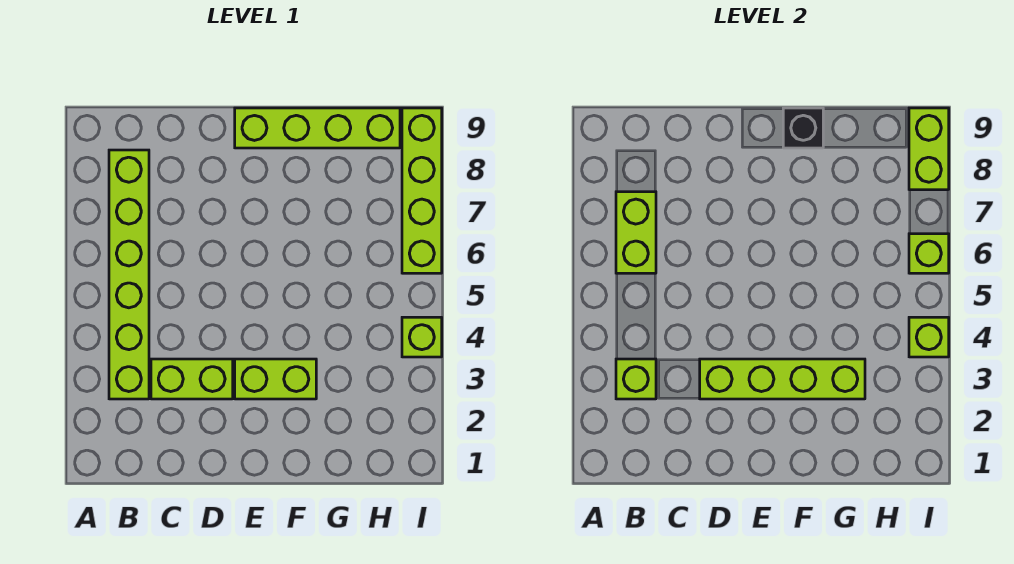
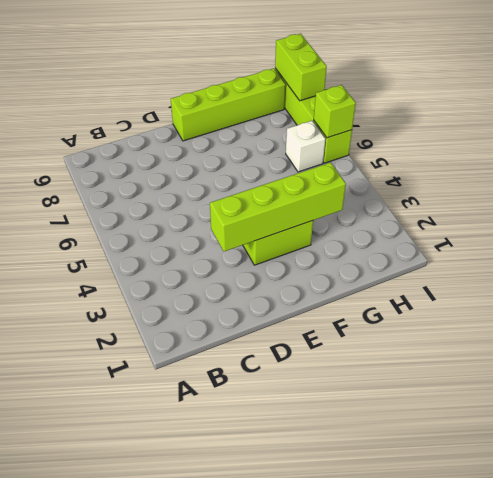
white brick H6 level 1 -> none
none -> lime brick B3:B8 level 1
none -> lime brick C3:D3 level 1
none -> lime brick I4 level 1

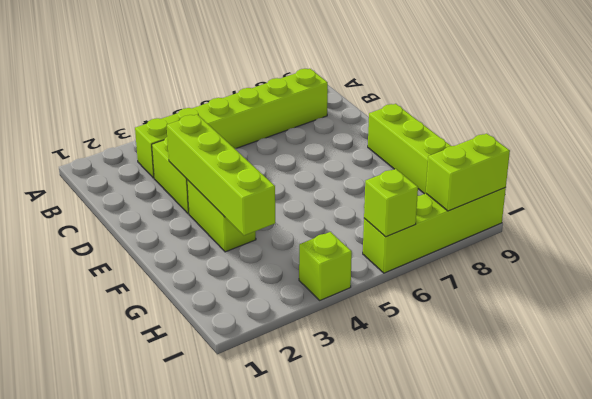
none -> lime brick B3 level 2
none -> lime brick B6:B7 level 2
none -> black brick F9 level 2

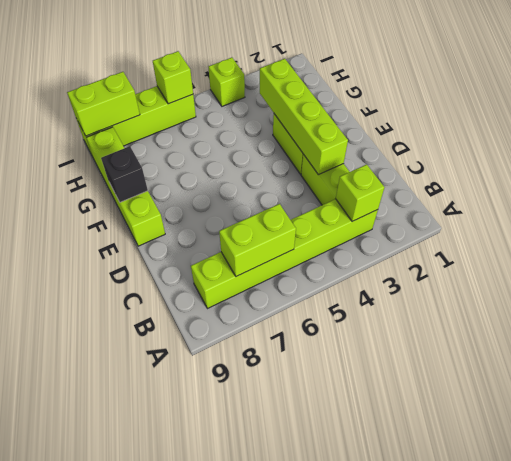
none -> lime brick I4 level 2

